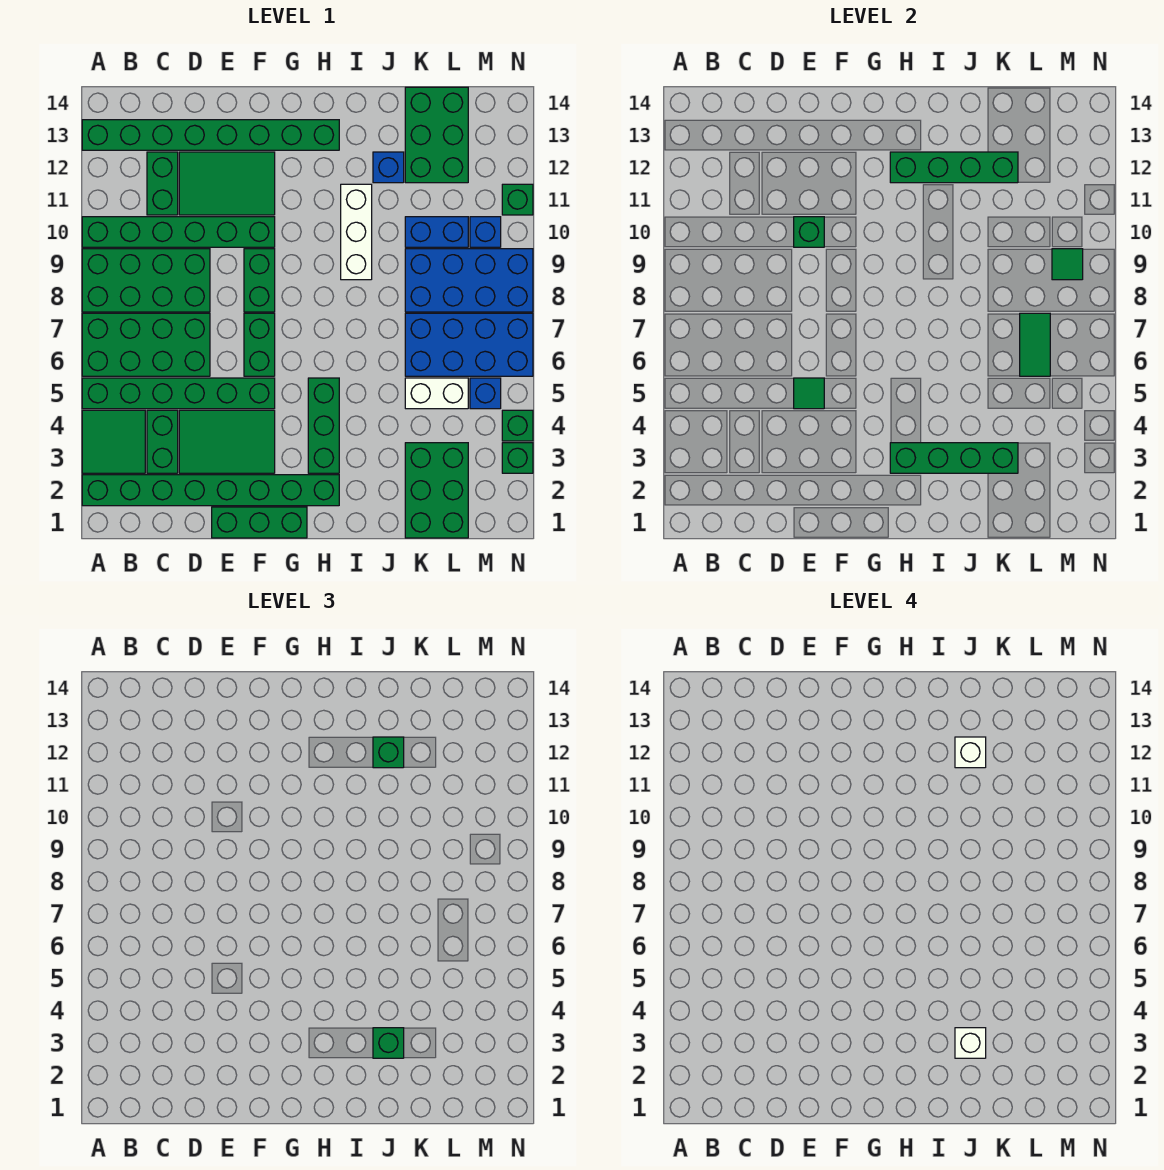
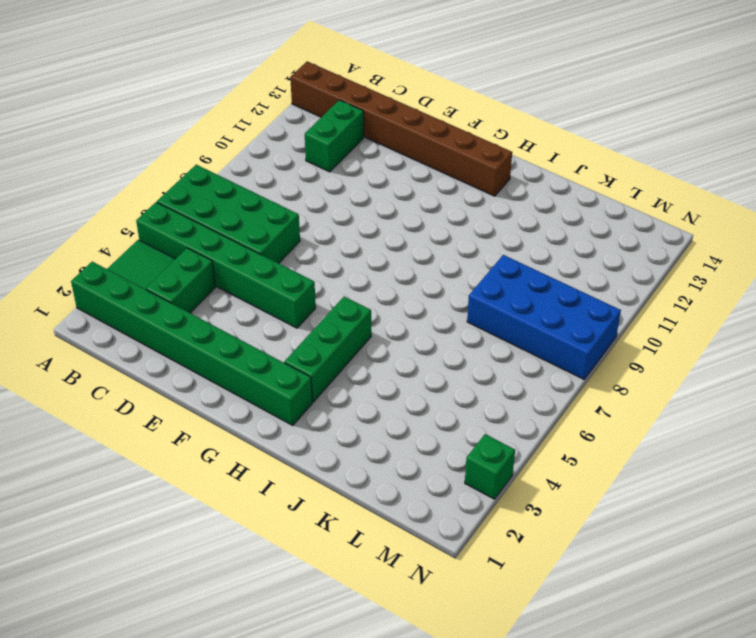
brown brick A13:H13 level 1 -> green brick A13:H13 level 1
none -> green brick A8:D9 level 1
none -> green brick A10:F10 level 1
none -> green tile D3:F4 level 1
none -> green tile D11:F12 level 1

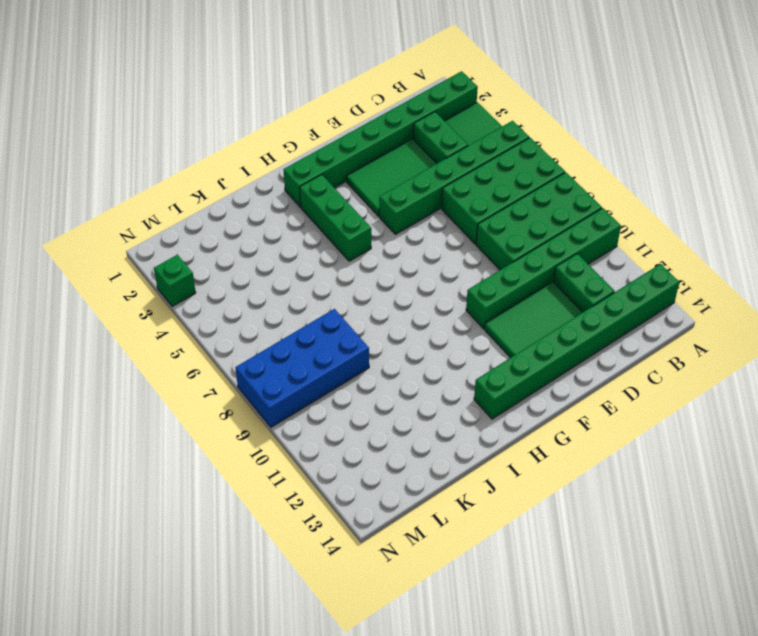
none -> green brick E1:G1 level 1
none -> green brick F6:F7 level 1
none -> green brick F8:F9 level 1
none -> white brick I9:I11 level 1

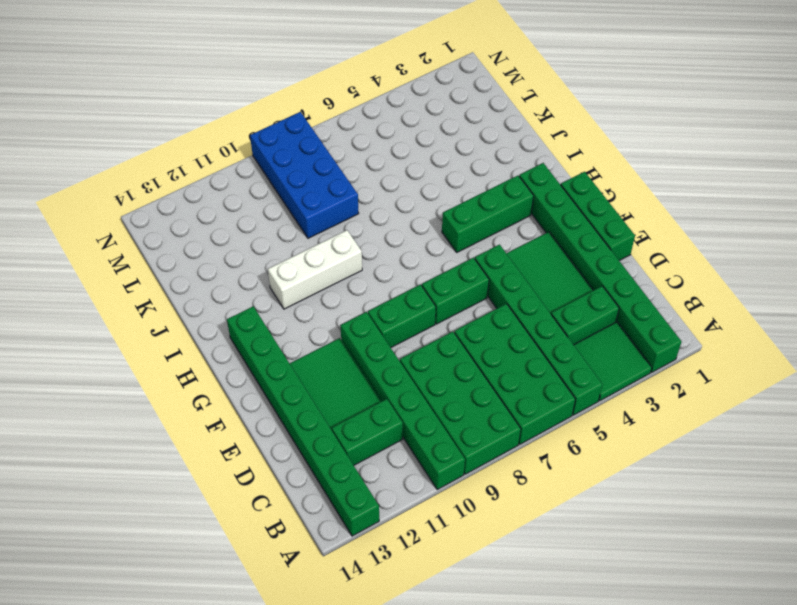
none -> blue brick J12 level 1
none -> green brick K1:L3 level 1
none -> white brick K5:L5 level 1
none -> blue brick K6:N7 level 1

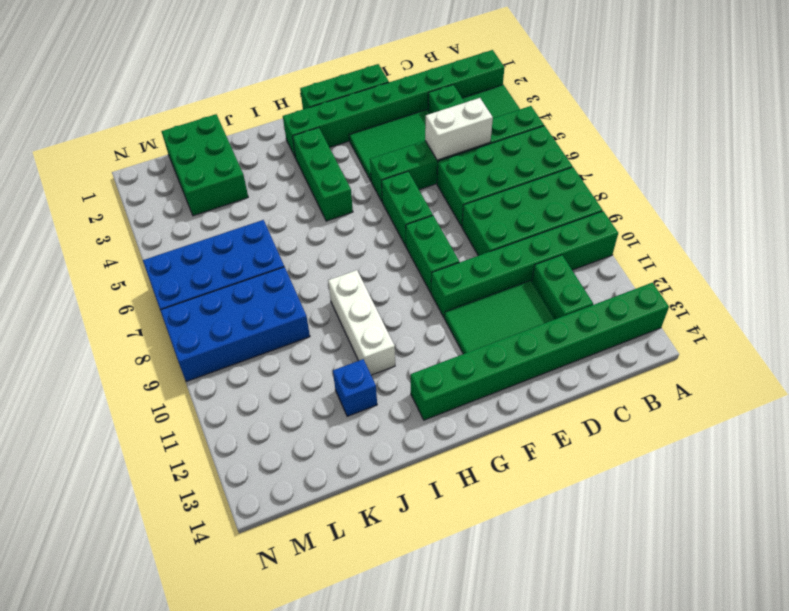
white brick C5:D5 level 2 -> white brick K5:L5 level 1
none -> blue brick K10:L10 level 1
none -> green brick K12:L14 level 1
none -> blue brick M5 level 1
none -> blue brick M10 level 1

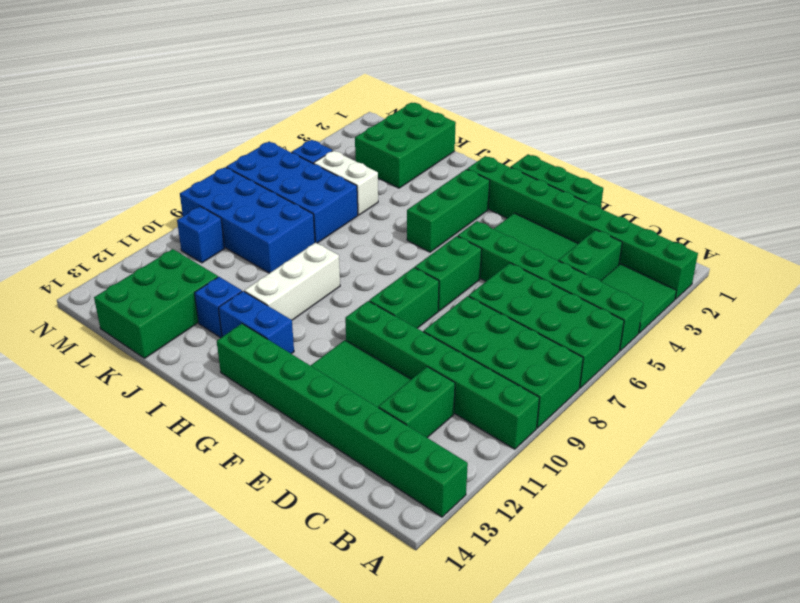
blue brick H12:I12 level 1 -> blue brick K10:L10 level 1
none -> green brick N3 level 1
none -> green brick N4 level 1
none -> green brick N11 level 1
none -> green tile E5 level 2

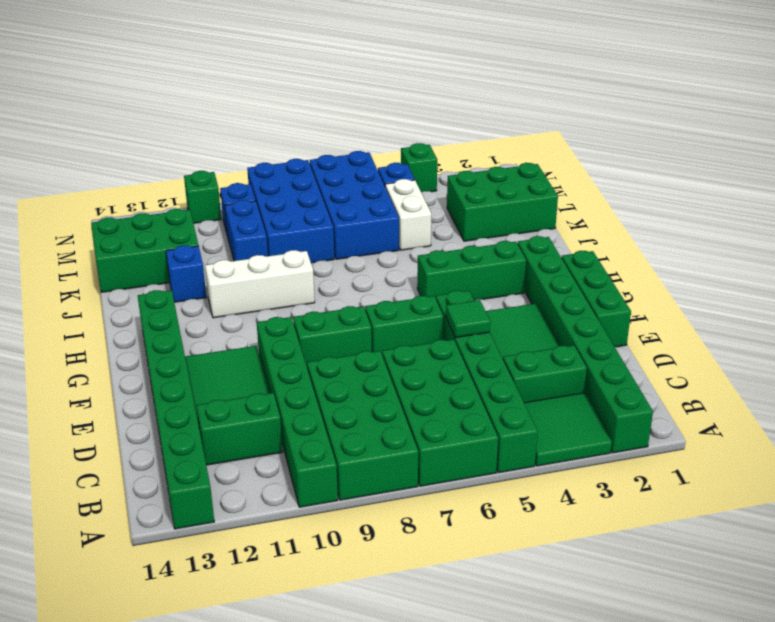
none -> green brick N3 level 1
none -> green brick E10 level 2
none -> green brick H3:K3 level 2
none -> green brick H12:K12 level 2

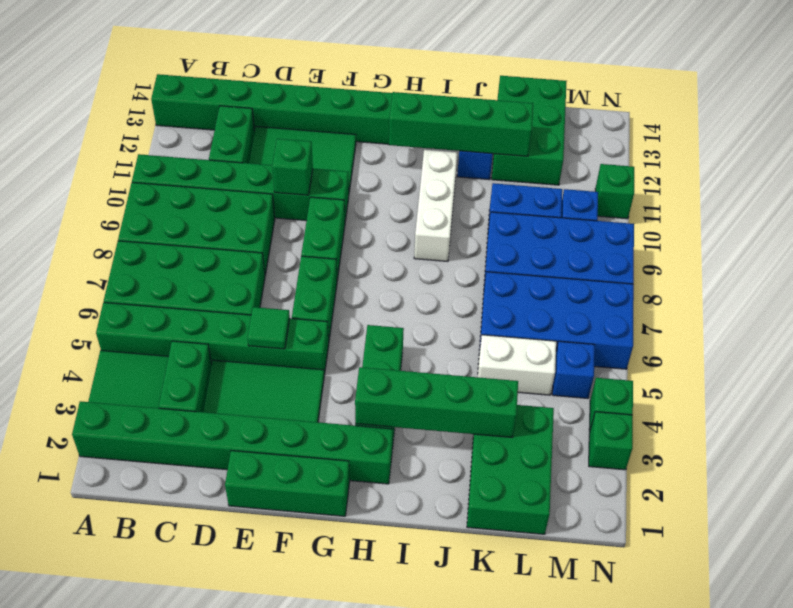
none -> green tile L6:L7 level 2
none -> green tile M9 level 2
none -> green brick J3 level 3
none -> green brick J12 level 3

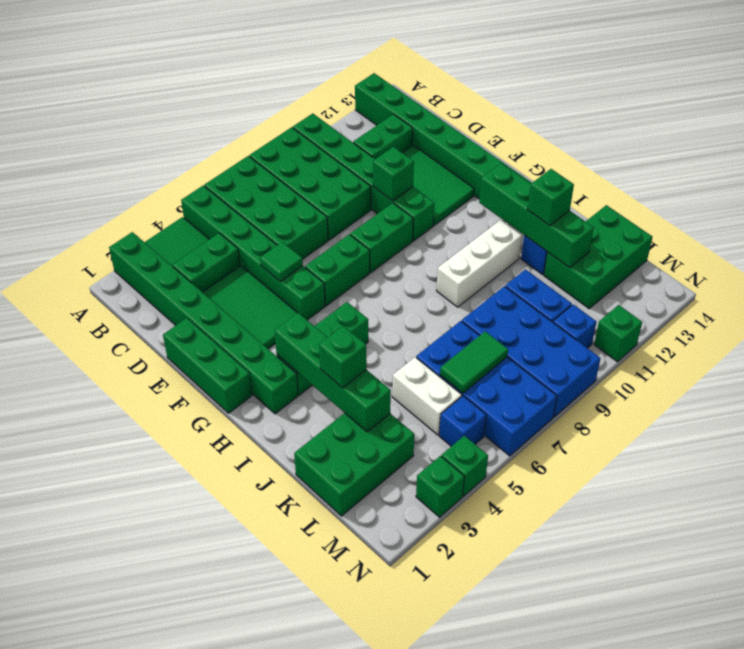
none -> green tile M9 level 2
none -> white brick J3 level 4
none -> white brick J12 level 4

